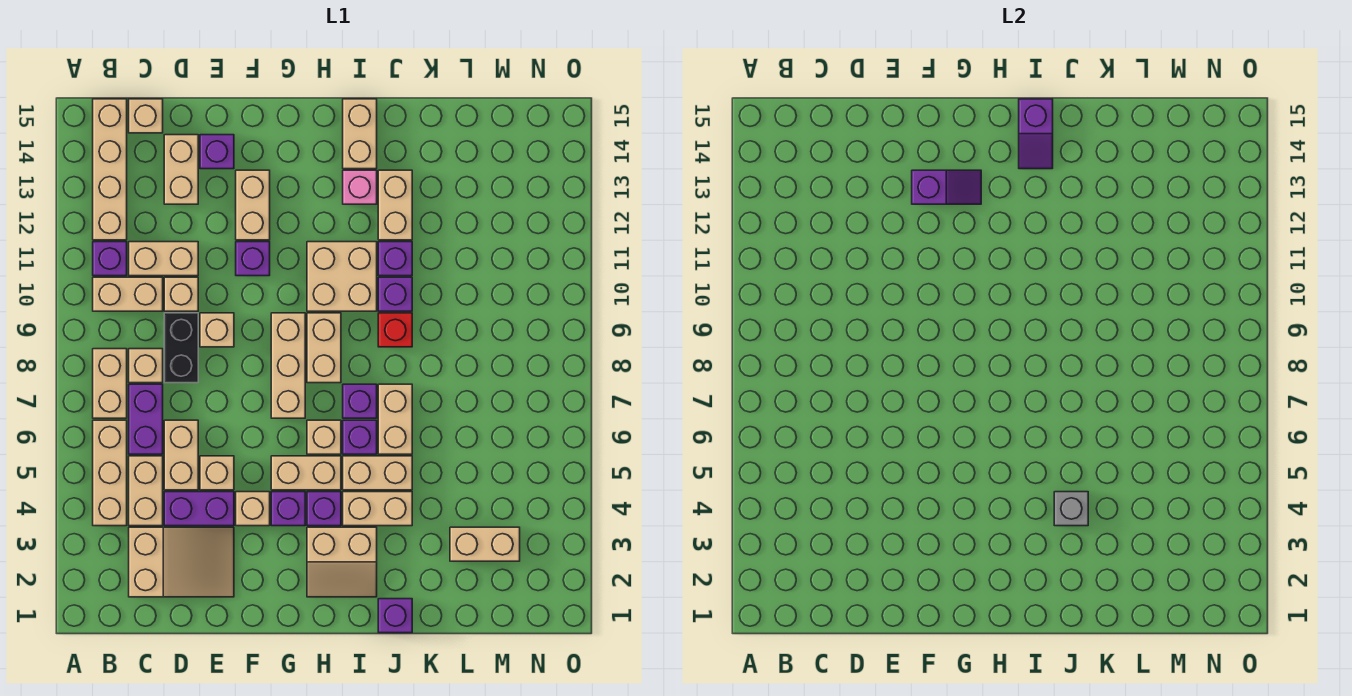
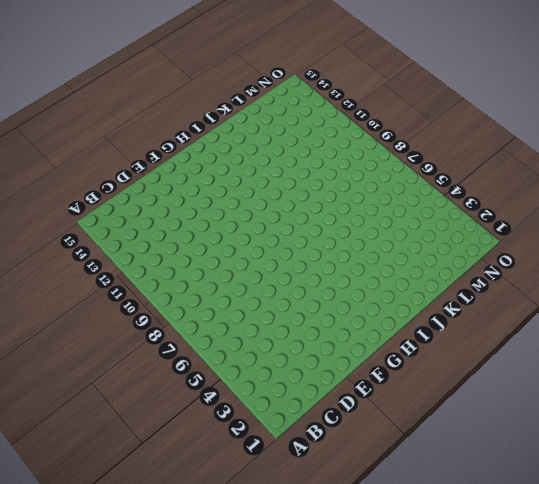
none -> tan brick B4:B6 level 1
none -> tan brick B7:B8 level 1
none -> tan brick B10:C10 level 1
none -> purple brick B11 level 1

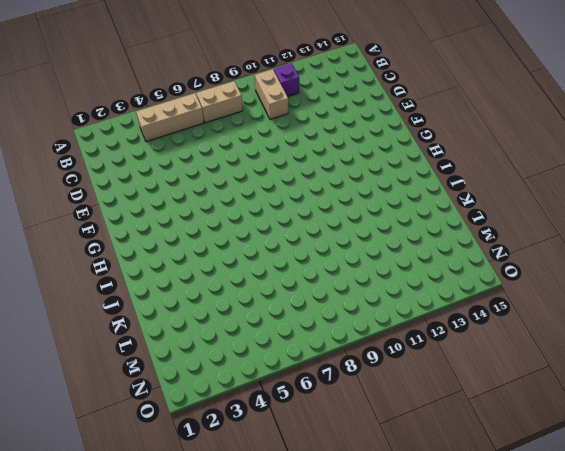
none -> tan brick B12:B15 level 1
none -> tan slope C2:E3 level 1 top C
none -> tan brick C4:C5 level 1
none -> purple brick C6:C7 level 1

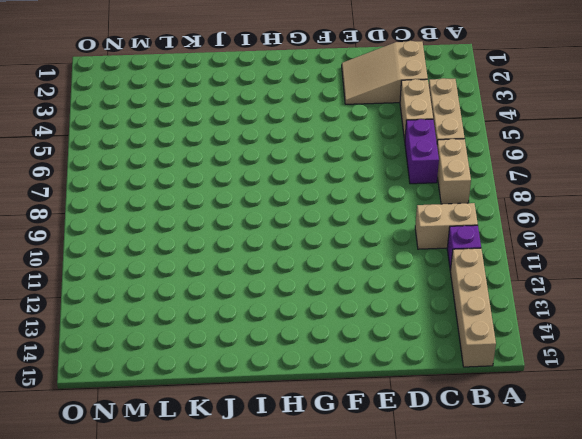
none -> tan brick C8 level 1
none -> tan brick C11:D11 level 1
none -> tan brick C15 level 1
none -> purple brick D4:E4 level 1

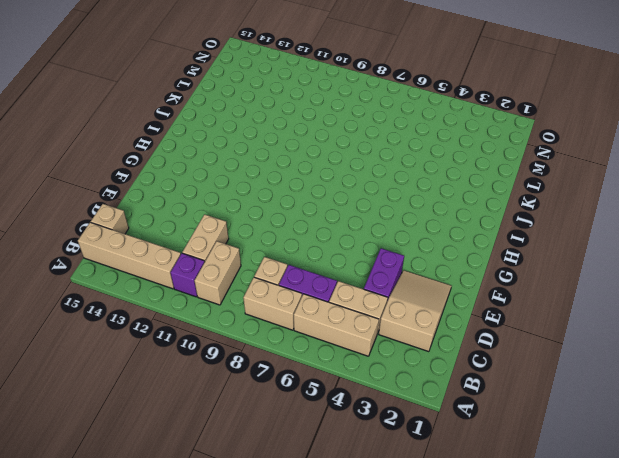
none -> tan brick D5:D6 level 1
none -> black brick D8:D9 level 1
none -> tan brick D10 level 1
none -> tan brick D13:D14 level 1

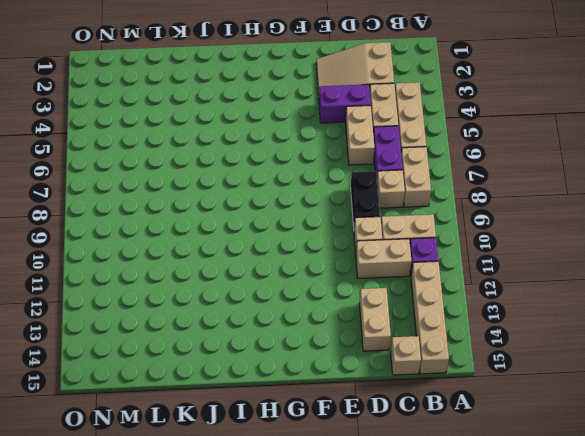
none -> tan brick E5 level 1
none -> tan brick E9 level 1
none -> purple brick E14 level 1
none -> tan brick F4 level 1

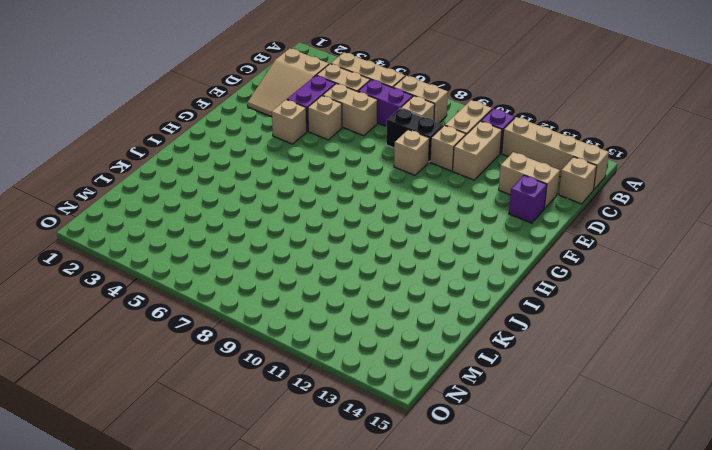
none -> purple brick F11 level 1
none -> tan brick F12:F13 level 1
none -> purple brick G4 level 1
none -> tan brick G5:H5 level 1

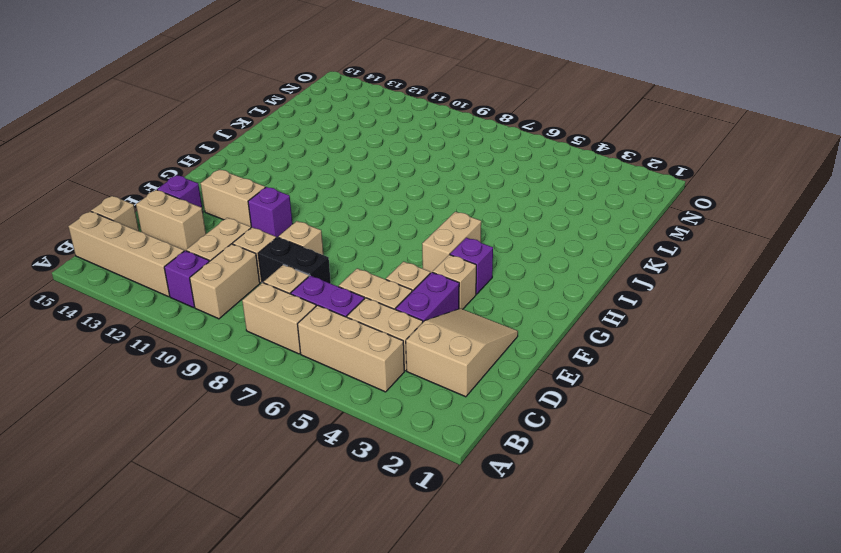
none -> tan brick G7:G9 level 1
none -> tan slope H2:I3 level 1 top 3
none -> purple brick H4 level 1
none -> tan brick H6 level 1

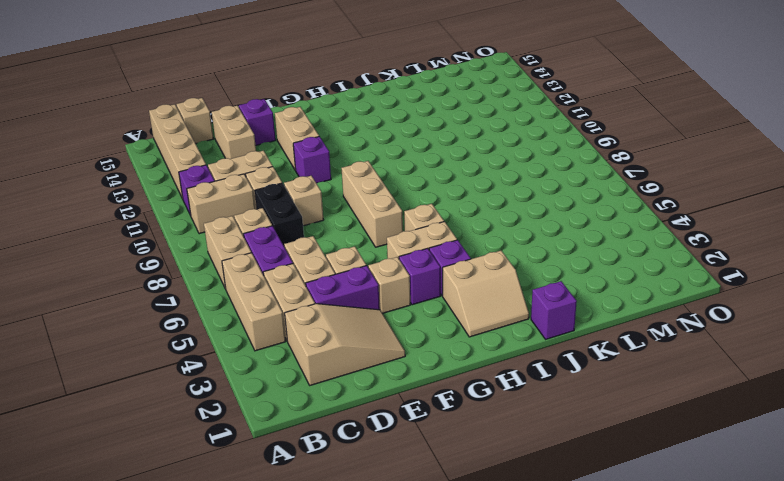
none -> tan brick H8:H9 level 1
none -> tan brick H10:I11 level 1
none -> tan brick I4:J4 level 1
none -> tan brick I5:J5 level 1

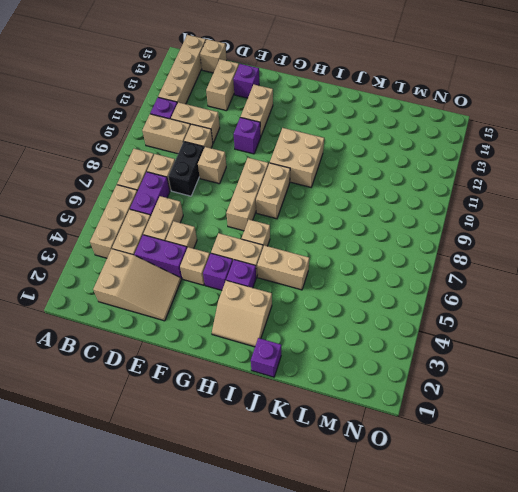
none -> tan brick I4:J4 level 1
none -> purple brick I6 level 1
none -> purple brick I7 level 1
none -> pink brick I13 level 1

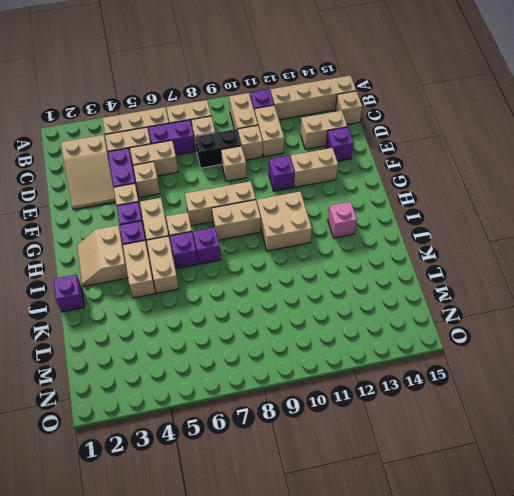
none -> tan brick I14:I15 level 1
none -> tan brick J6:J7 level 1
none -> red brick J9 level 1
none -> purple brick J10 level 1

